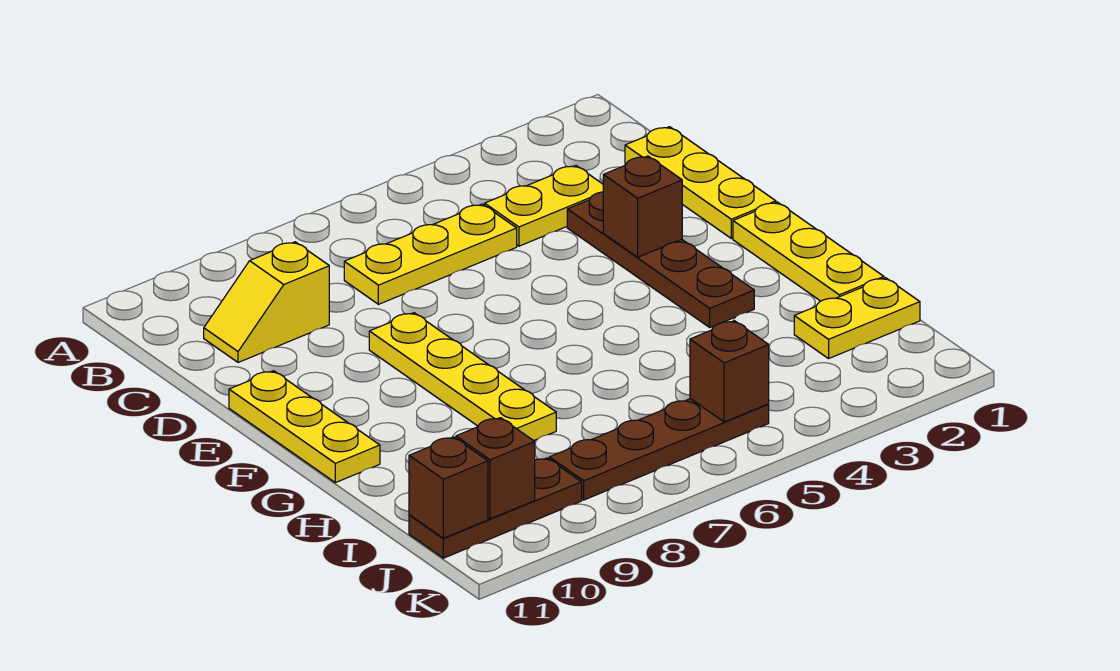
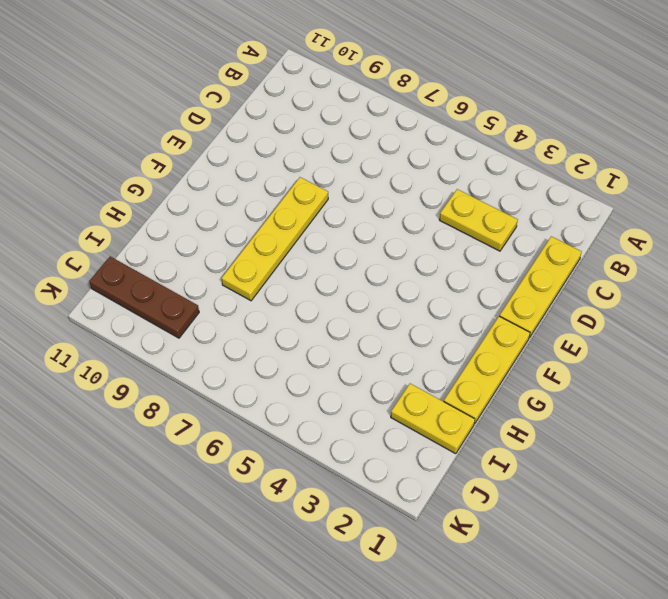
none -> yellow plate C5:C7 level 1
none -> yellow slope C9:C10 level 1 top 9
none -> brown plate D3:G3 level 1

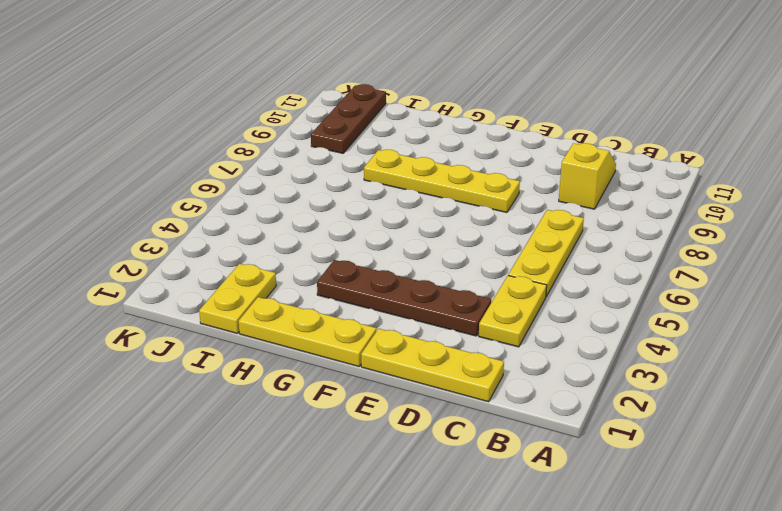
none -> yellow plate E11:G11 level 1
none -> brown plate J5:J8 level 1
none -> brown brick E3 level 2

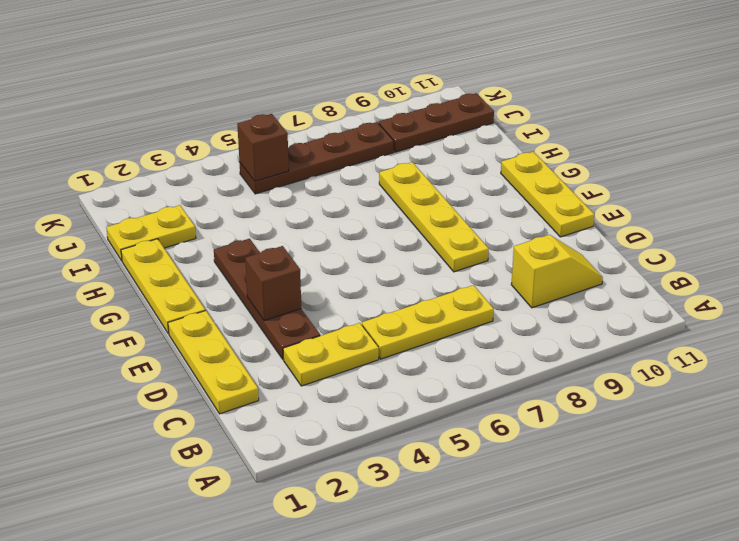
none -> brown brick J10 level 2
none -> brown brick J11 level 2

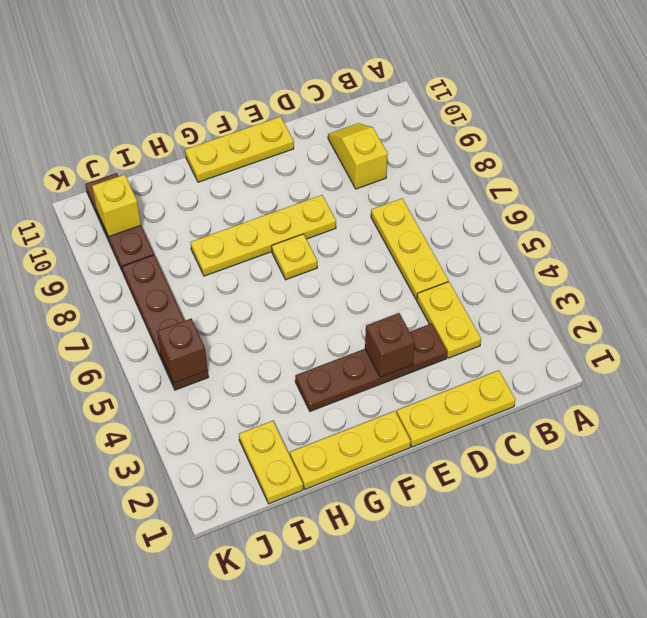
yellow plate F7 level 1 -> none
yellow brick J10 level 2 -> brown brick J10 level 2
none -> brown brick J11 level 2

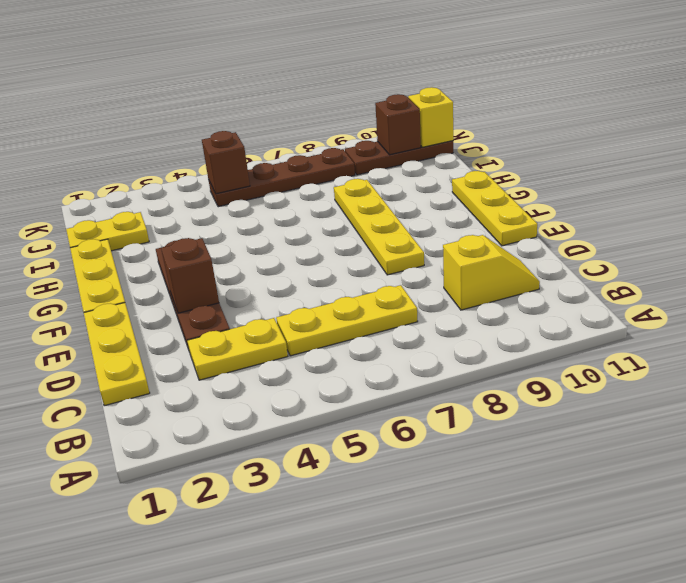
yellow brick J11 level 2 -> brown brick J11 level 2

